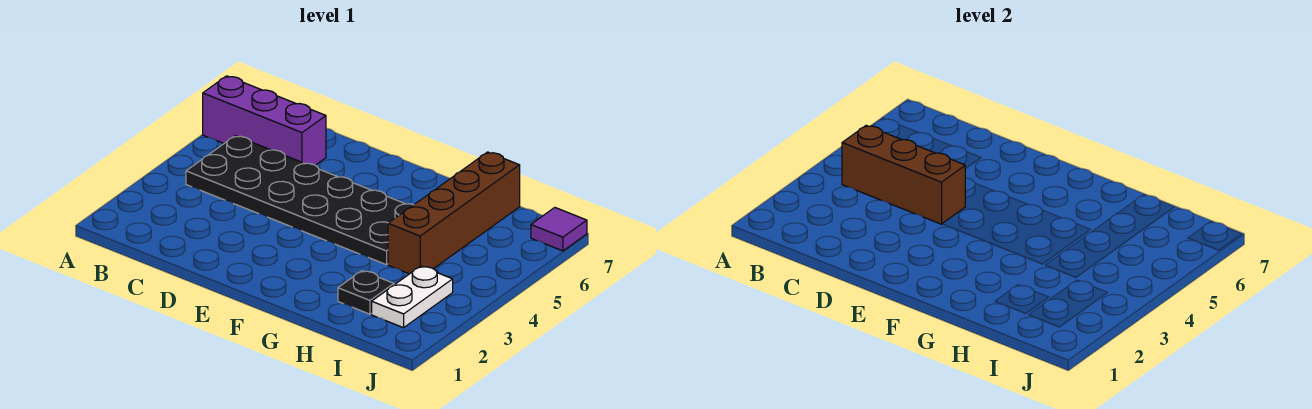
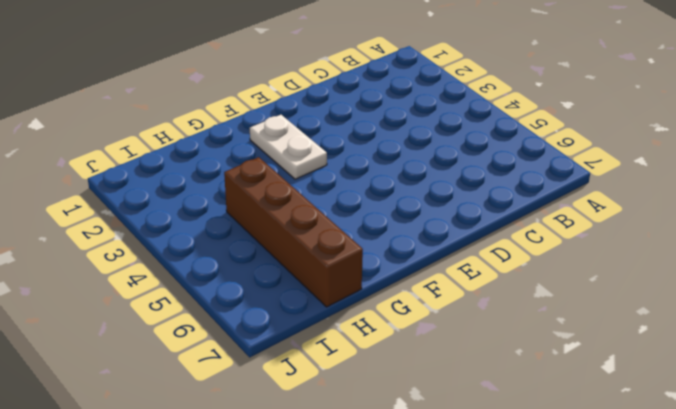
white plate F2:F3 level 1 -> white plate I2:I3 level 1
none -> purple brick A6:C6 level 1
none -> black plate B4:G5 level 1

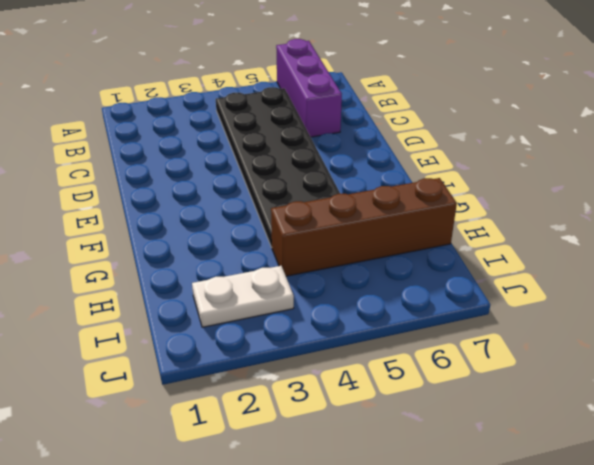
none -> black plate H2 level 1
none -> purple tile J7 level 1

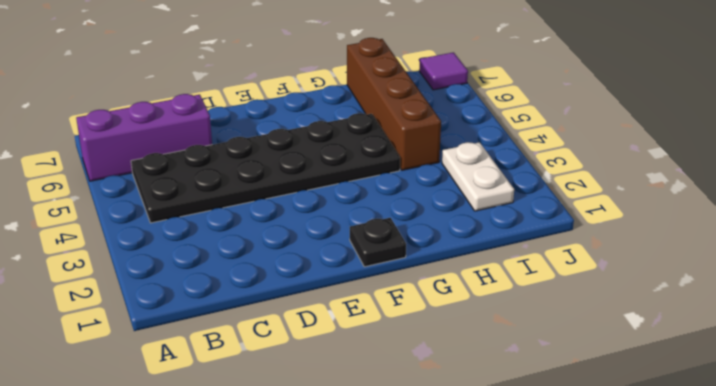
black plate F1 level 1 -> black plate H2 level 1
none -> brown brick B4:D4 level 2

